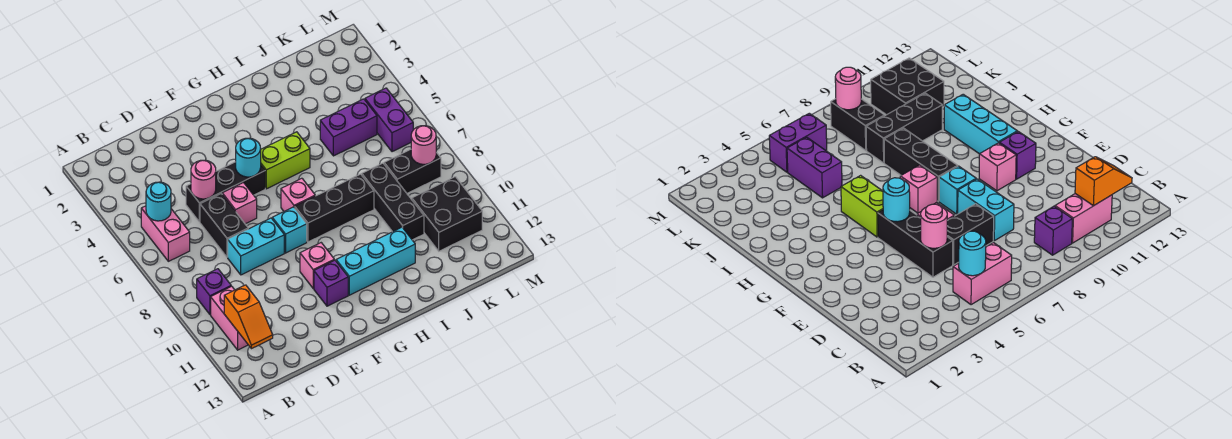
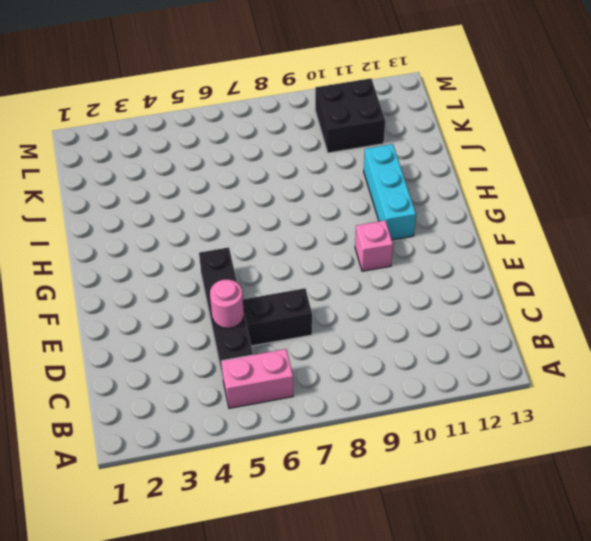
black brick C5:F5 level 1 -> black brick D5:F5 level 1
none -> purple brick B9 level 1
none -> pink brick B10:B11 level 1
none -> cyan brick D8:E8 level 1

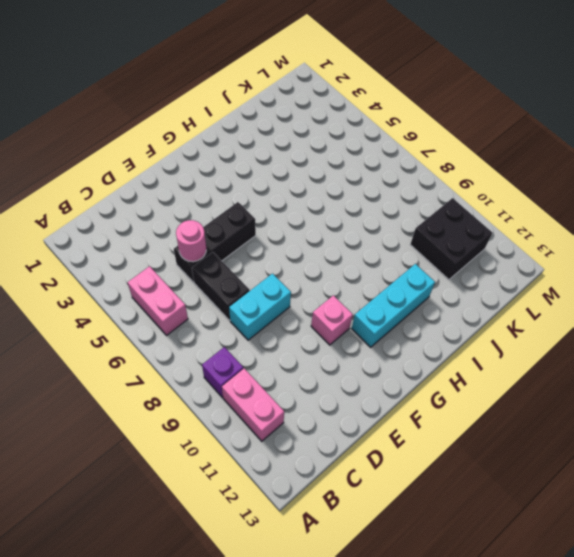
none -> pink brick E6 level 1
none -> cyan brick F8 level 1
none -> purple brick F11 level 1

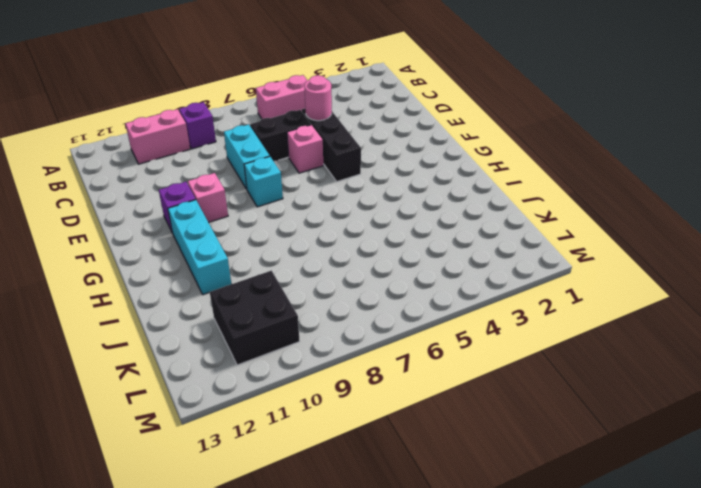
none -> lime brick G5:H5 level 1
none -> pink brick G7 level 1
none -> black brick G8:I8 level 1

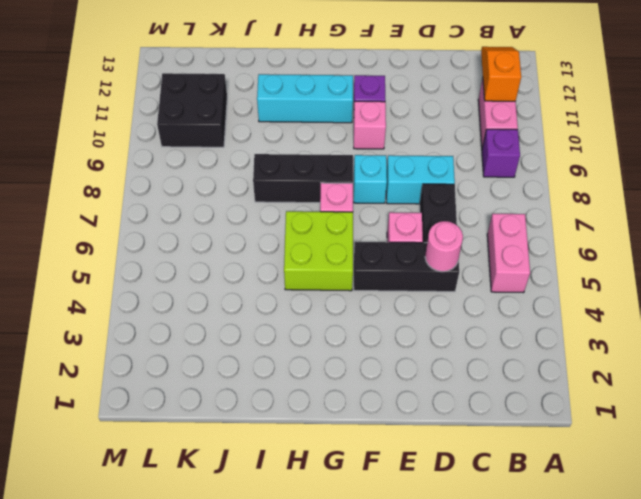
lime brick G5:H6 level 1 -> lime brick G5:H5 level 1
none -> purple brick J5:K5 level 1
none -> black brick J8:J10 level 1
none -> black brick K8:L8 level 1

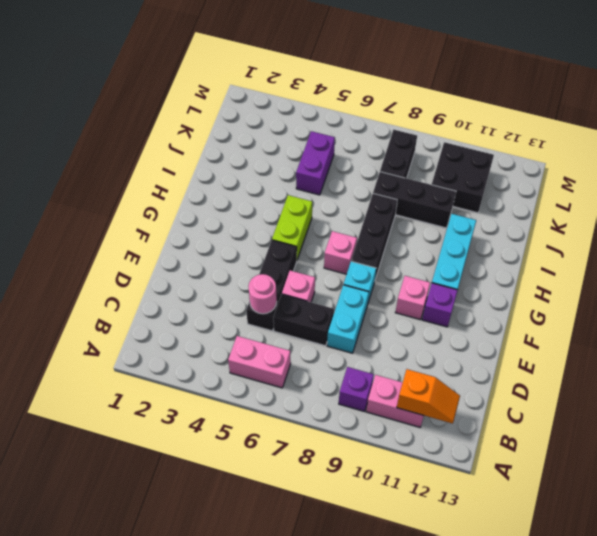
none -> purple brick L5:L6 level 1
none -> cyan round brick B5 level 2
none -> cyan round brick F5 level 2

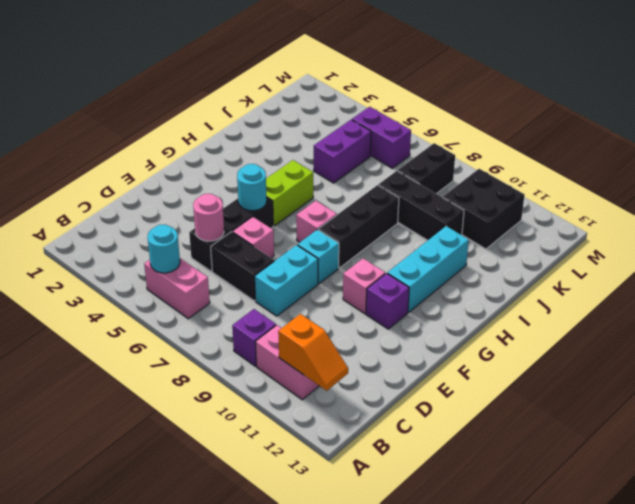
none -> pink round brick L8 level 2

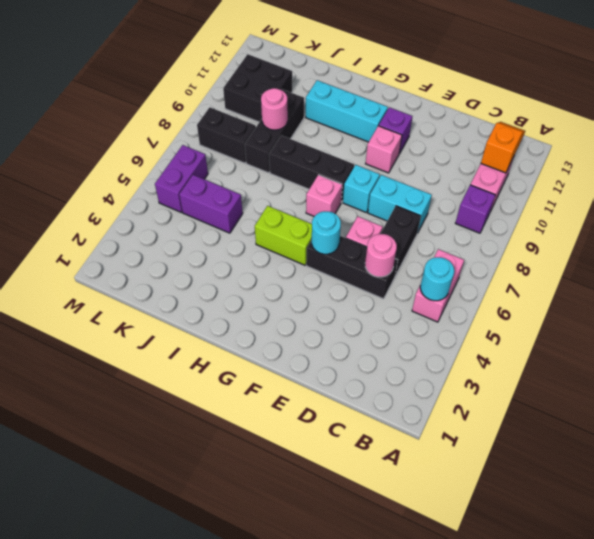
pink round brick J9 level 2 -> pink round brick L8 level 2

